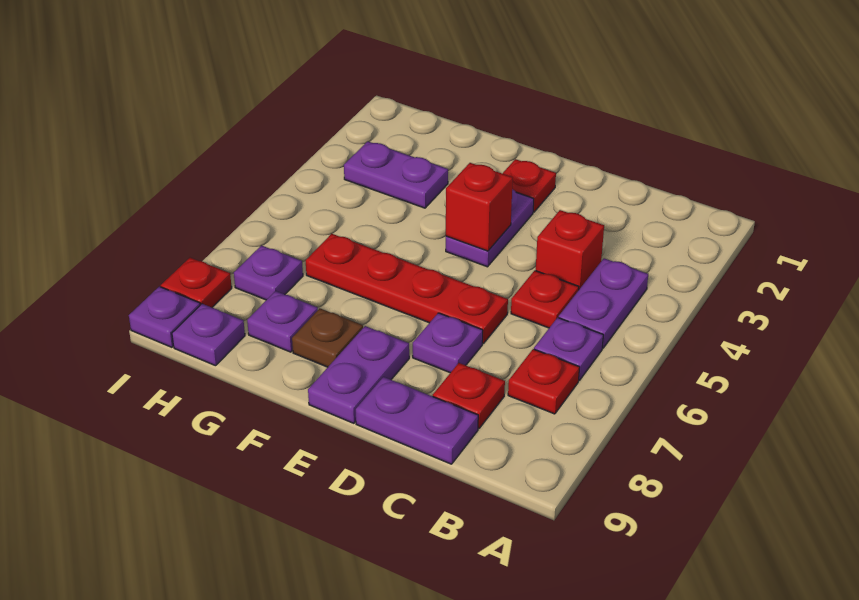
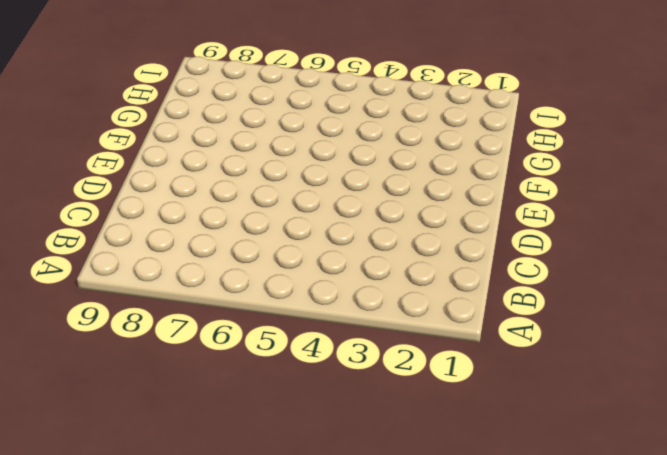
none -> purple plate B4:B5 level 1
none -> purple plate B6 level 1
none -> red plate B7 level 1

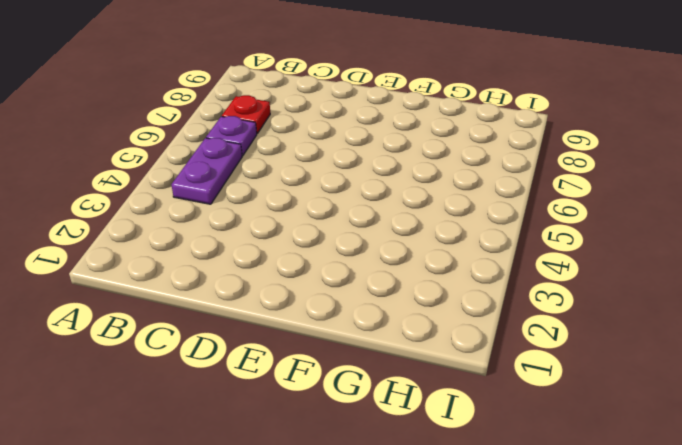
none -> red brick C4 level 1
none -> red plate C5 level 1
none -> red plate C8 level 1

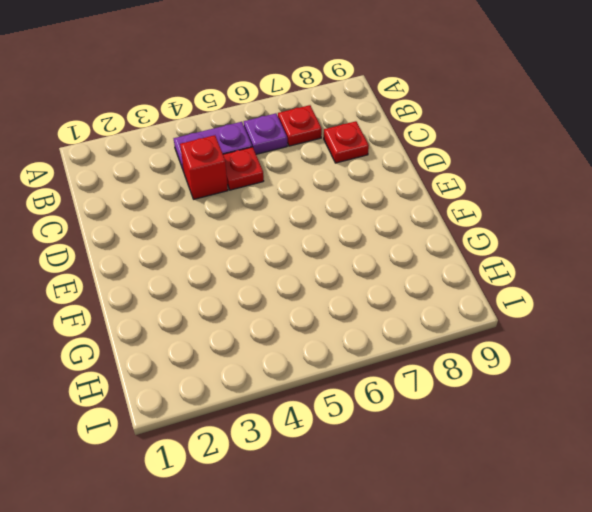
none -> purple plate C9:D9 level 1
none -> red plate D6:G6 level 1
none -> purple plate D7 level 1

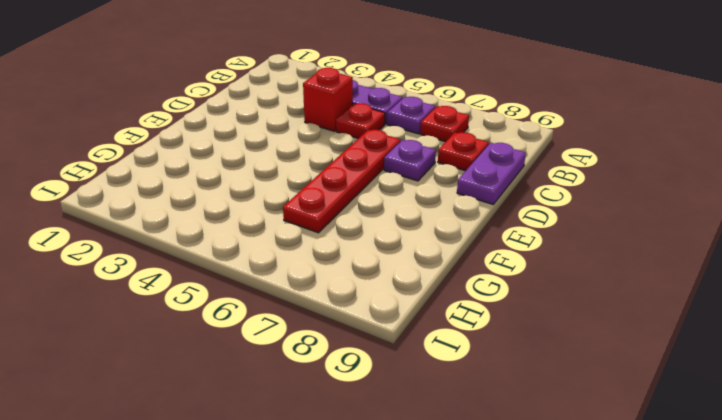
none -> red plate E2 level 1
none -> purple plate E3:E4 level 1
none -> purple plate E8:E9 level 1

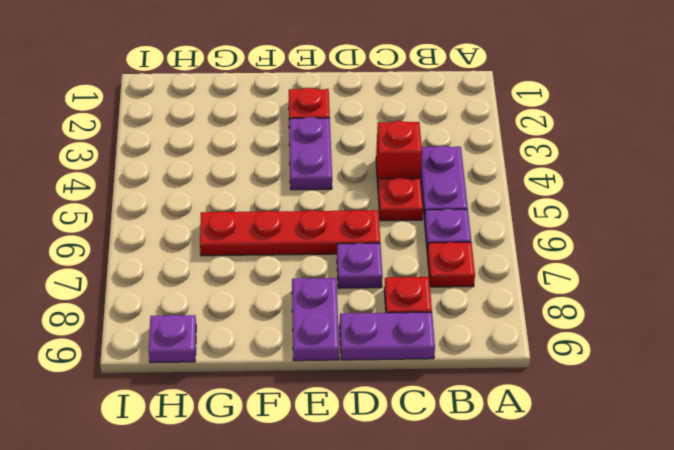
none -> brown plate F8 level 1
none -> purple plate G3:H3 level 1
none -> purple plate G8 level 1

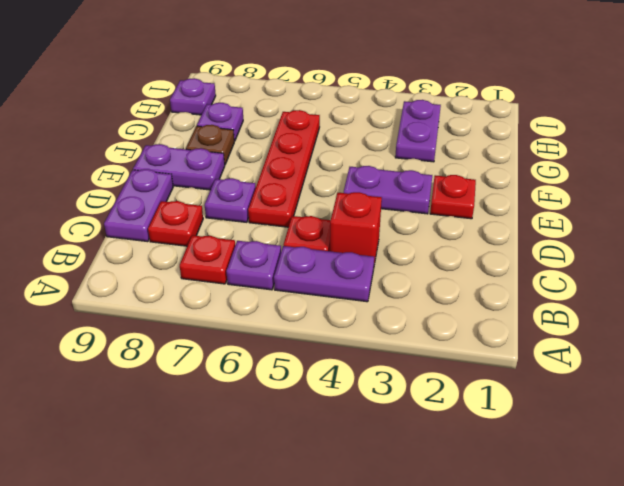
none -> purple plate H7 level 1
none -> red plate I8 level 1
none -> purple plate I9 level 1

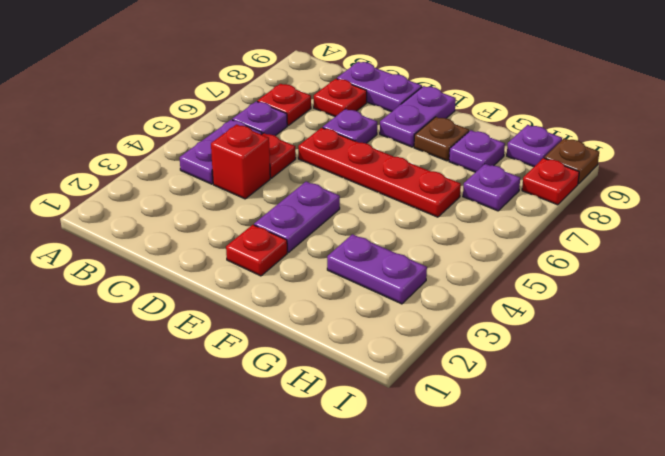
brown plate I9 level 1 -> purple plate I9 level 1
none -> red brick E4 level 2

